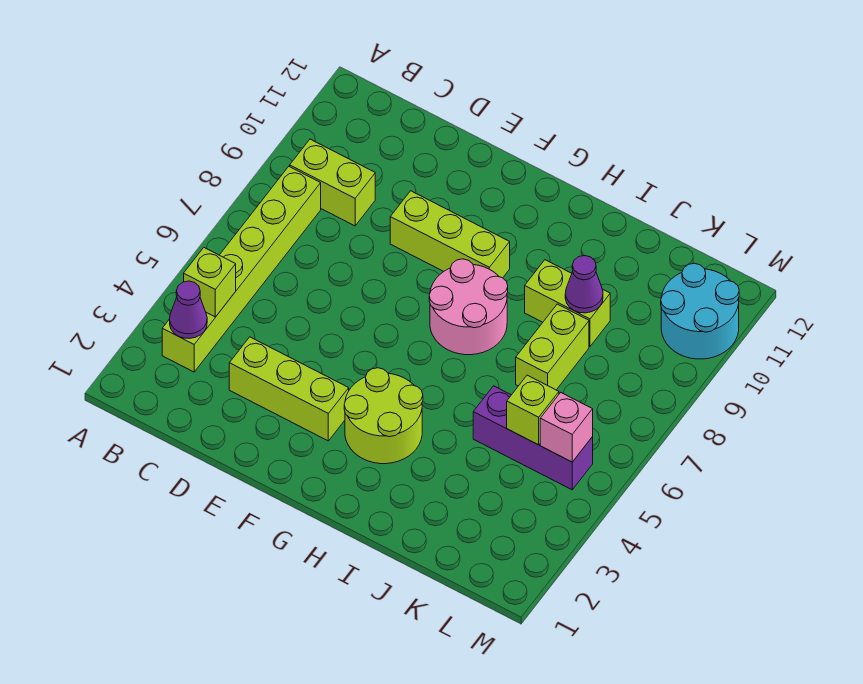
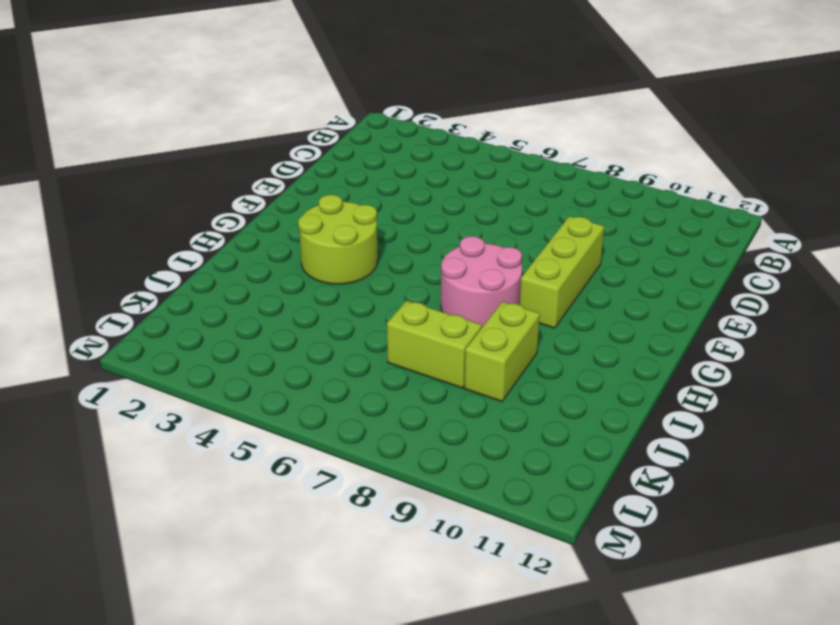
none -> lime brick B3:B8 level 1
none -> lime brick B9:C9 level 1
none -> lime brick D3:F3 level 1

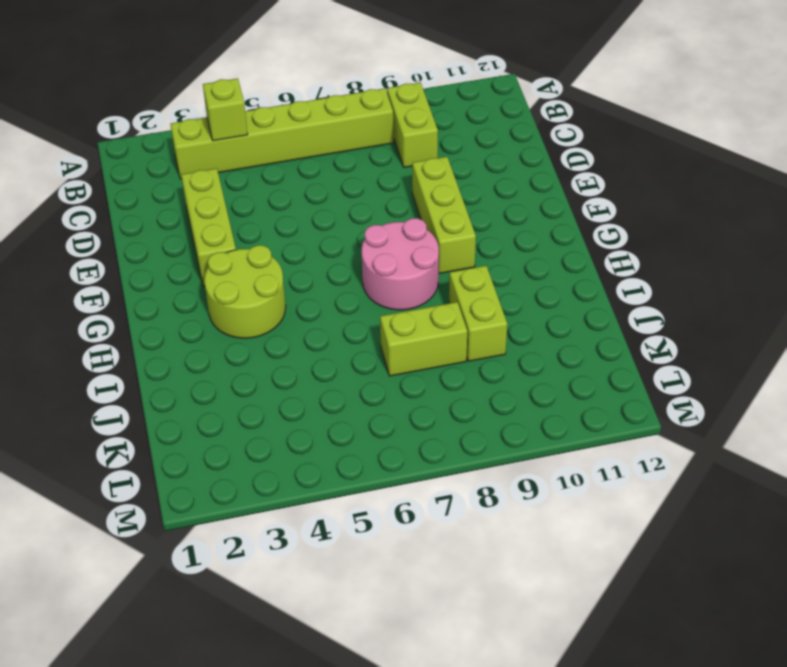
none -> purple brick J5:L5 level 1
none -> cyan round brick L10:M11 level 1
none -> purple cone B3 level 2

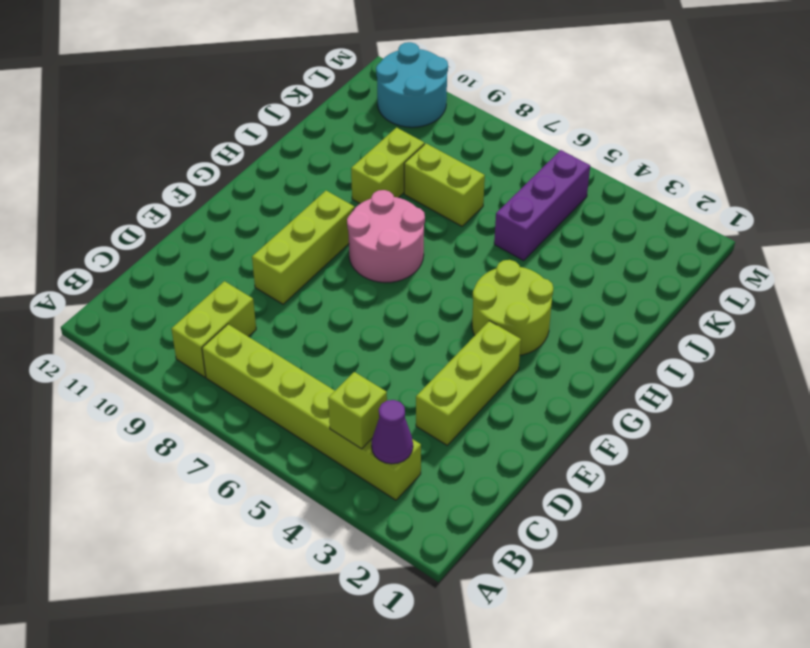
none -> purple cone J9 level 2
none -> lime brick K5 level 2
none -> pink brick L5 level 2

